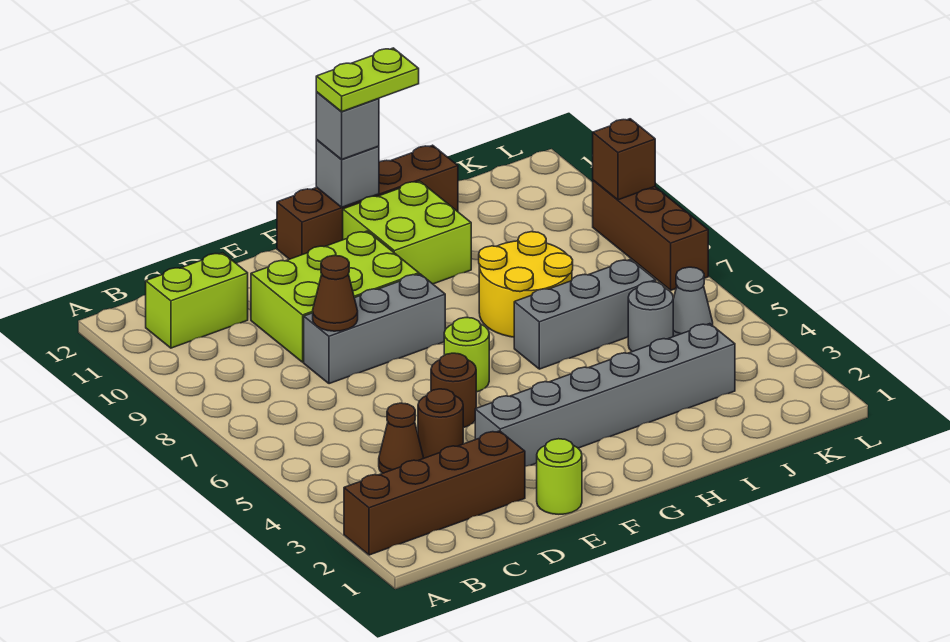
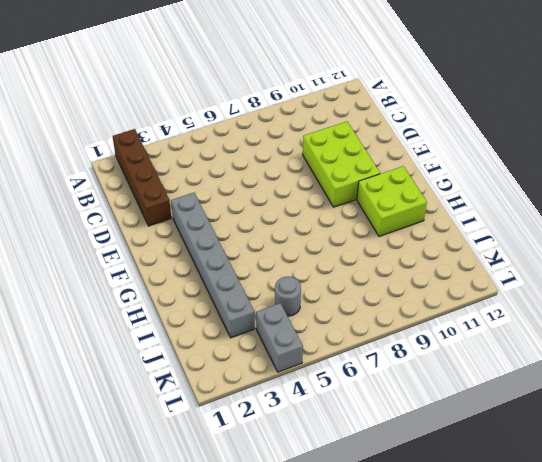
grey brick K4:L4 level 1 -> none
none -> lime brick B11:C11 level 1
none -> brown cone C4 level 1
none -> brown round brick D4 level 1

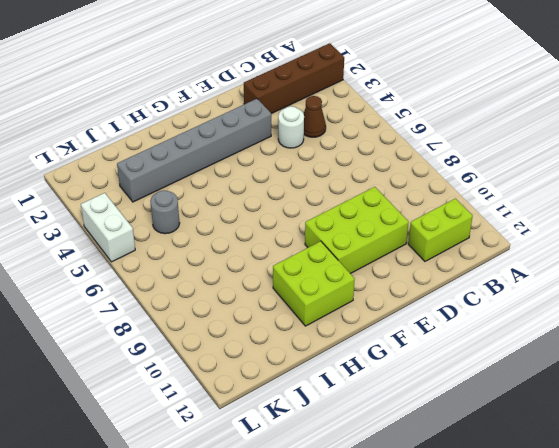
white round brick D4 level 1 -> brown round brick D4 level 1
white brick L4:L5 level 1 -> none
none -> grey brick D8:F8 level 1
none -> lime round brick E1 level 1
none -> brown round brick E5 level 1

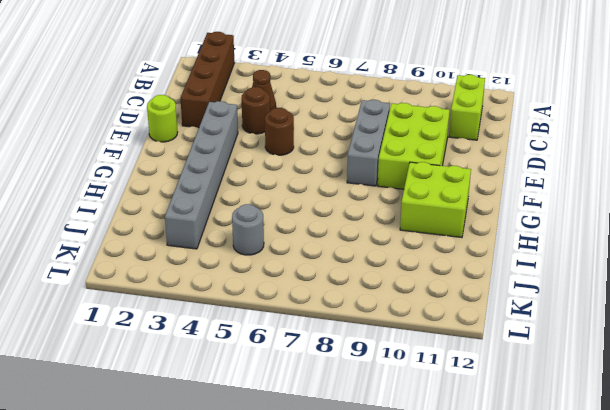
none -> lime round brick F6 level 1
none -> brown brick F12:I12 level 1
none -> grey brick H6:J6 level 1

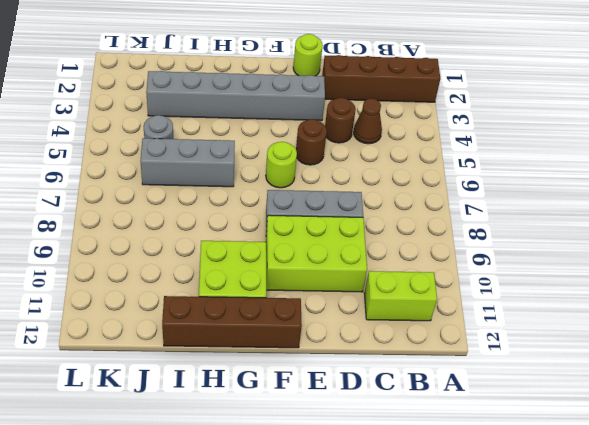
none -> yellow round brick H7:I8 level 1
none -> grey cone K5 level 1
none -> brown brick L7:L9 level 1

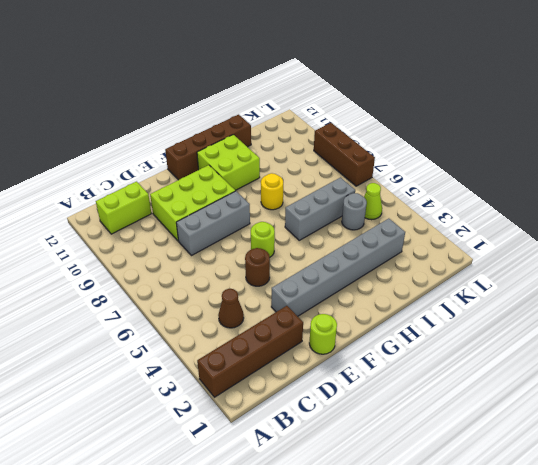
yellow round brick H8 level 1 -> yellow round brick H7:I8 level 1
lime cone K5 level 1 -> grey cone K5 level 1
none -> brown round brick D4 level 1
none -> brown cone D8 level 2
none -> grey brick G12 level 2

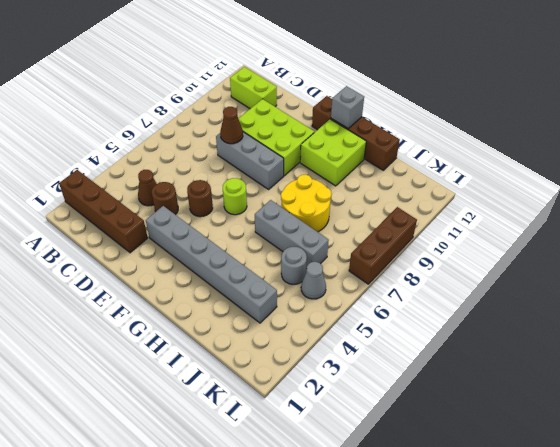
none -> lime round brick E1 level 1
none -> brown brick L9 level 2
none -> grey brick G12 level 3

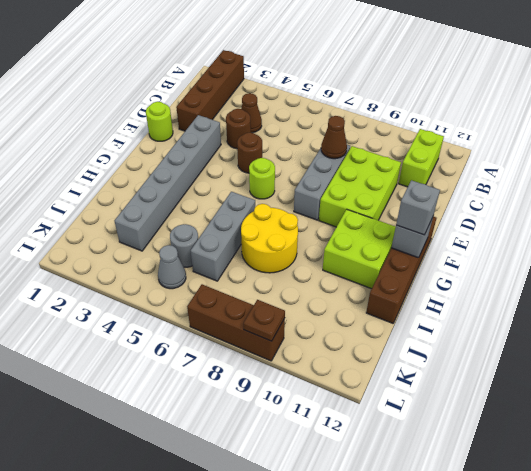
brown plate L9 level 2 -> brown brick L9 level 2
none -> lime plate G12:H12 level 4

